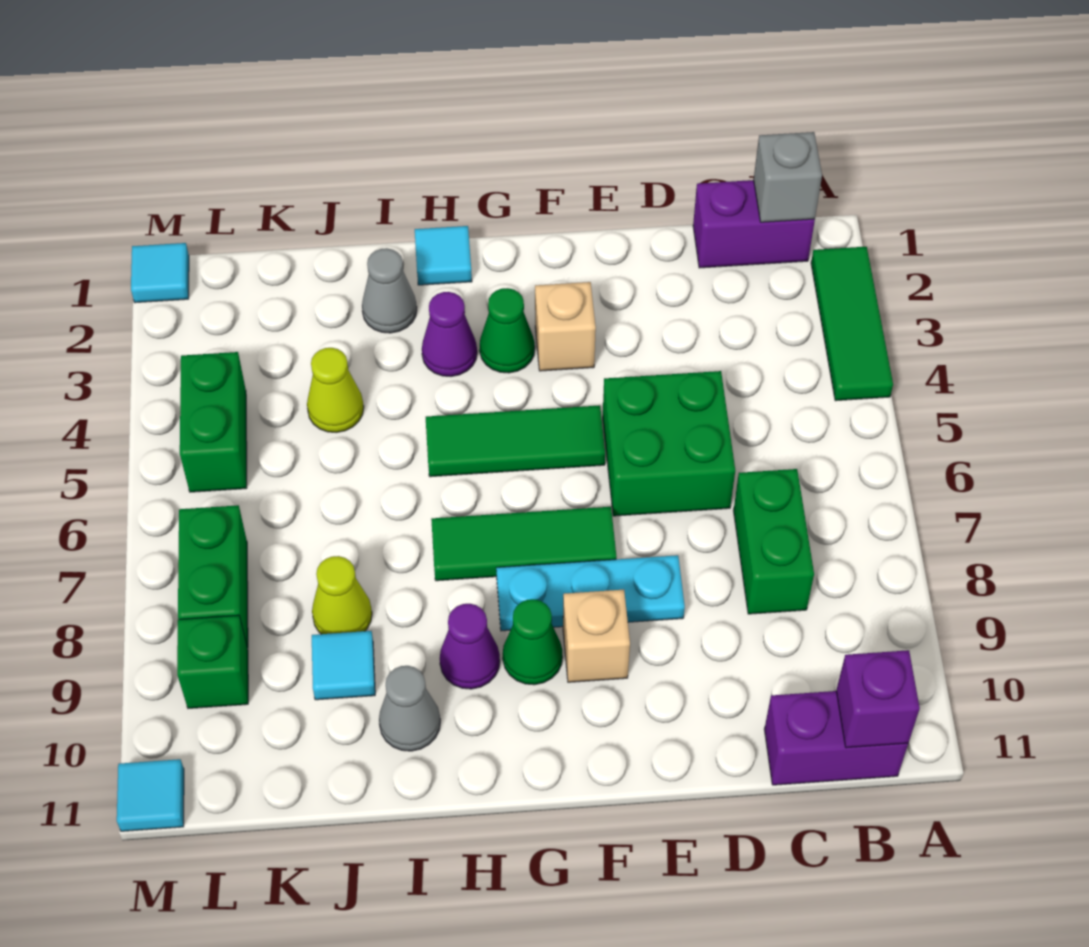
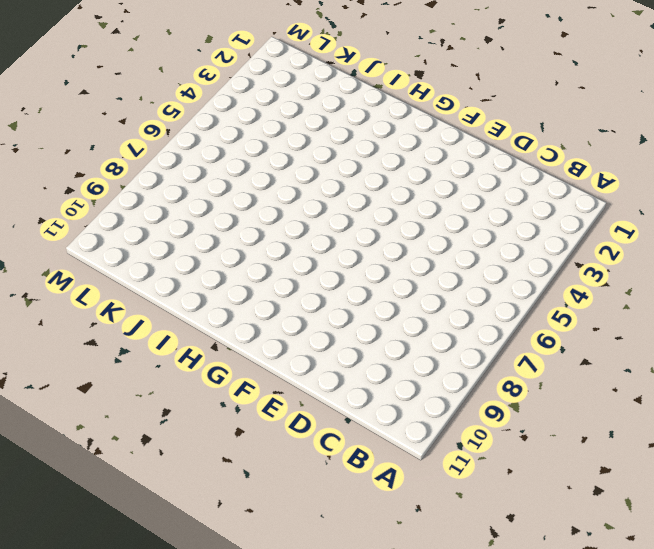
none -> green tile A2:A4 level 1
none -> purple brick B1:C1 level 1
none -> purple brick B11:C11 level 1

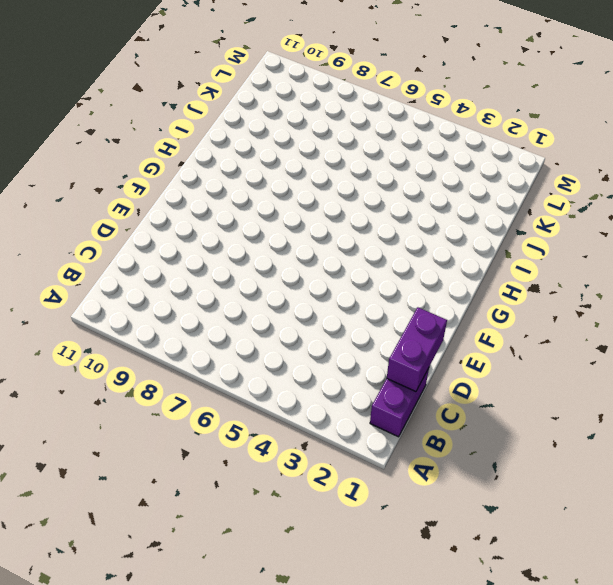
purple brick C1:D1 level 2 -> purple brick B11:C11 level 1
none -> green tile A2:A4 level 1
none -> green brick C7:C8 level 1
none -> green brick D5:E6 level 1

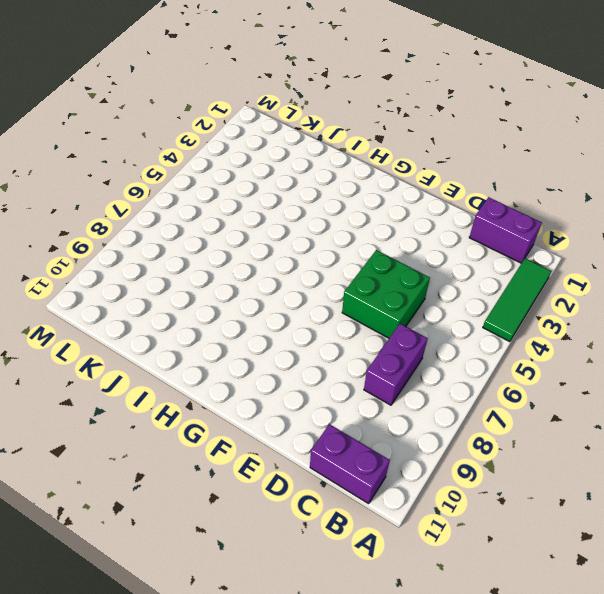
purple brick C7:C8 level 1 -> green brick C7:C8 level 1
none -> cyan plate E8:G8 level 1
none -> tan brick F3 level 1
none -> green tile F5:H5 level 1

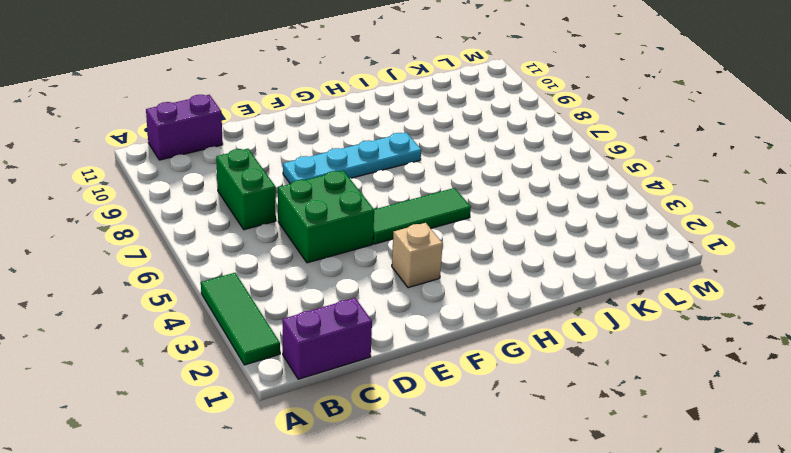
cyan plate E8:H8 level 1 -> cyan plate E8:G8 level 1
none -> green tile F7:H7 level 1
none -> tan brick F9 level 1
none -> green cone G3 level 1

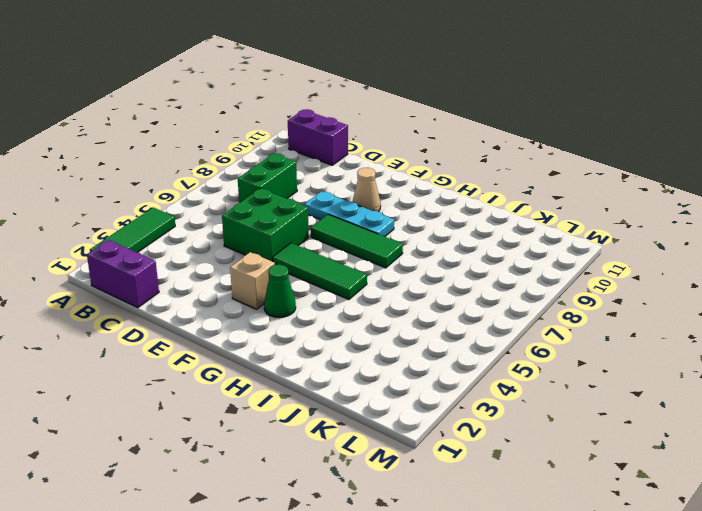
tan cone F9 level 1 -> tan brick F9 level 1
none -> green cone G9 level 1
none -> cyan tile H1 level 1
none -> purple cone H3 level 1

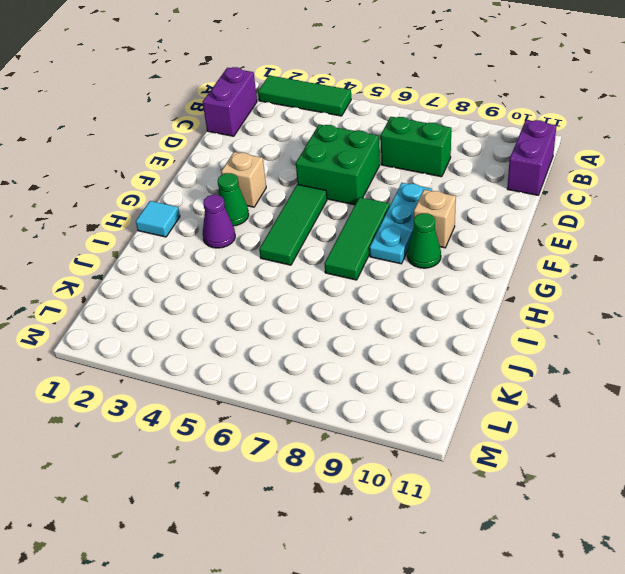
none -> purple cone H9 level 1
none -> grey cone I2 level 1
none -> grey cone I10 level 1

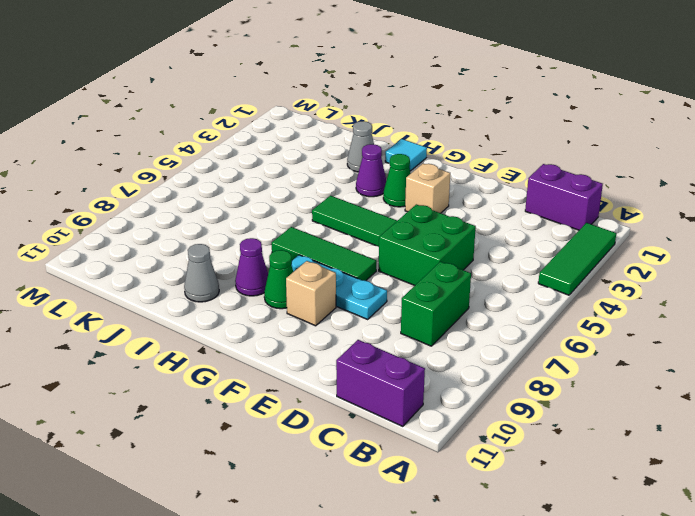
none -> lime cone J4 level 1
none -> lime cone J8 level 1
none -> cyan tile J9 level 1

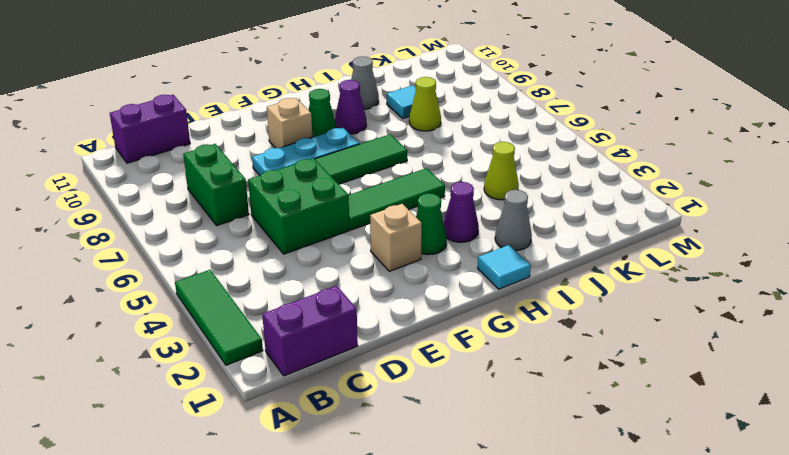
none -> green brick L4:L5 level 1
none -> green brick L7:L8 level 1
none -> green brick L9 level 1

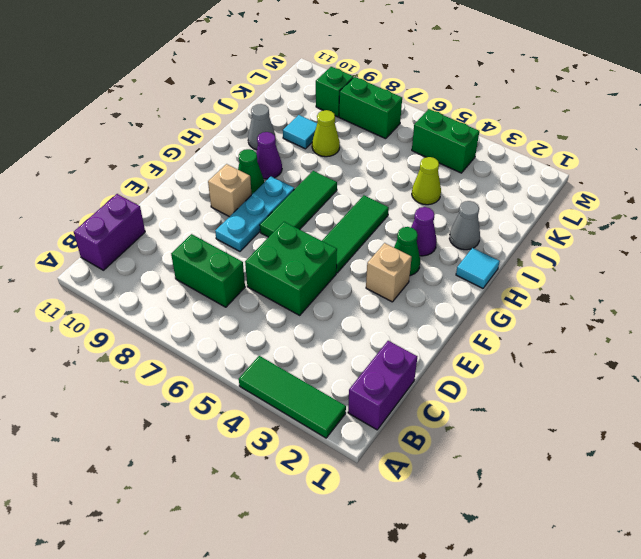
none -> cyan tile M1 level 1
none -> cyan tile M11 level 1
none -> grey brick B1 level 2

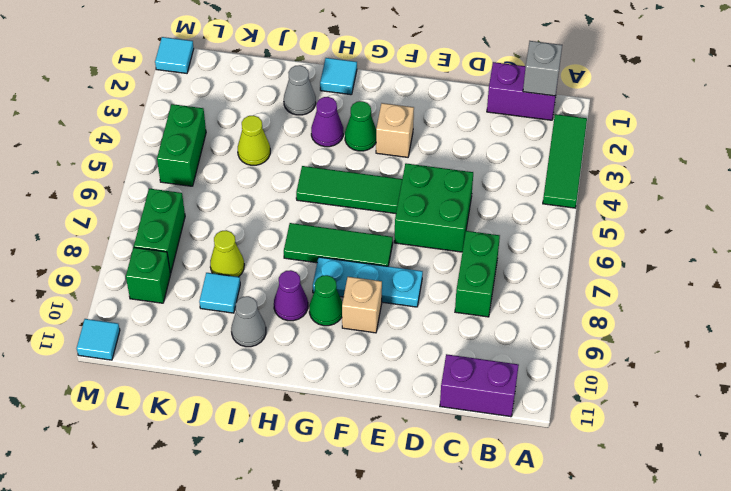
none -> purple brick B11 level 2

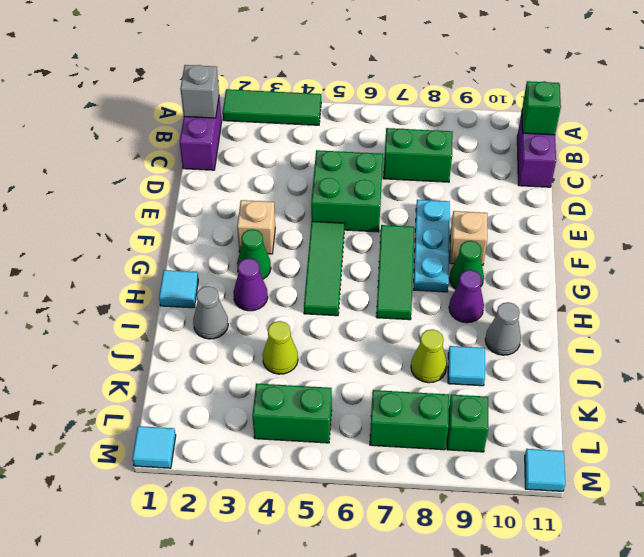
green brick B11 level 2 -> purple brick B11 level 2

